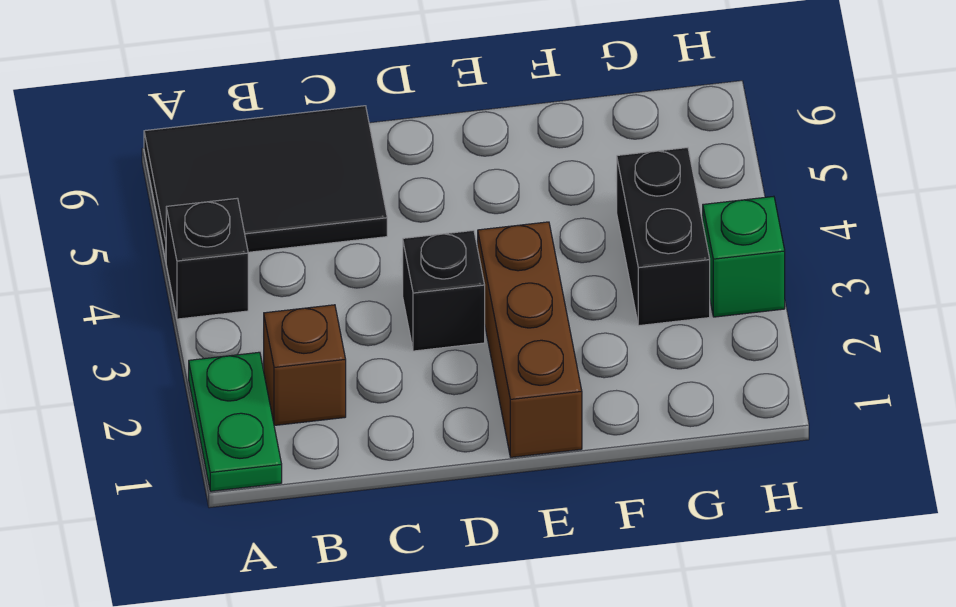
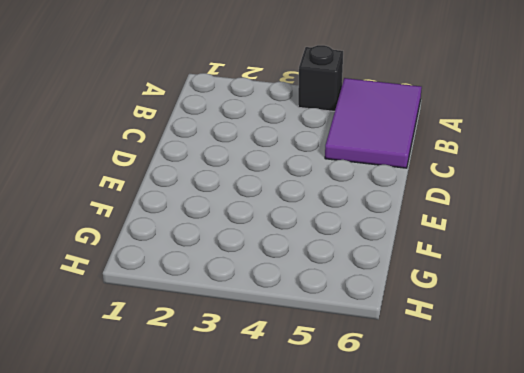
purple tile A5:C6 level 1 -> black tile A5:C6 level 1
none -> green plate A1:A2 level 1
none -> brown brick B2 level 1

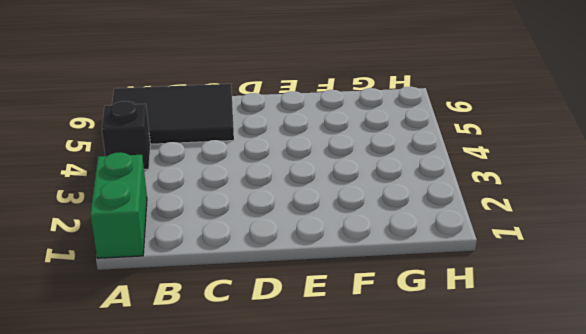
green brick A1:A2 level 1 -> green plate A1:A2 level 1
none -> brown brick B2 level 1
none -> black brick D3 level 1

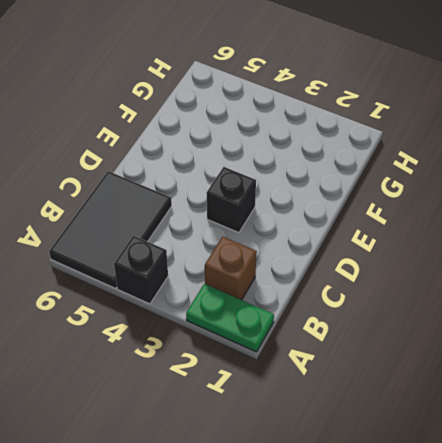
none -> brown brick E1:E3 level 1
none -> black brick G3:G4 level 1

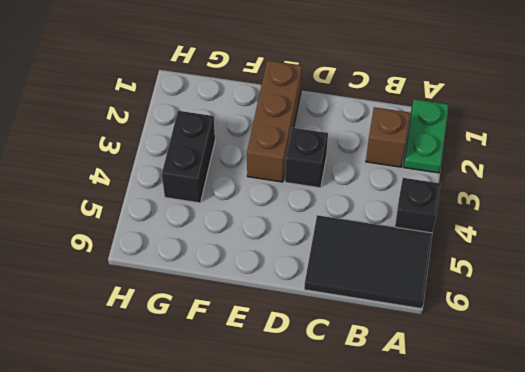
none -> green brick H3 level 1

